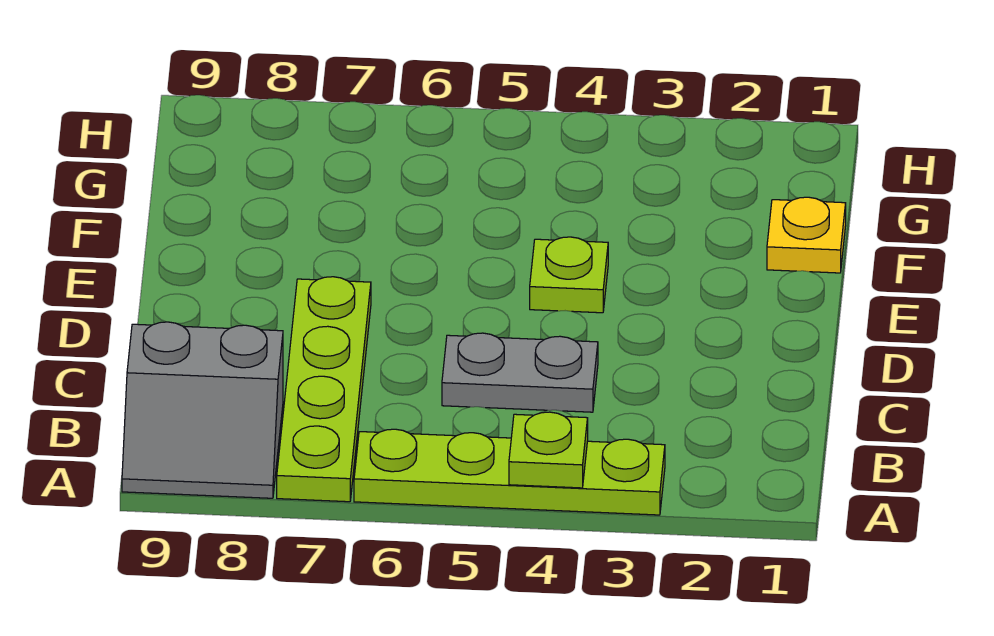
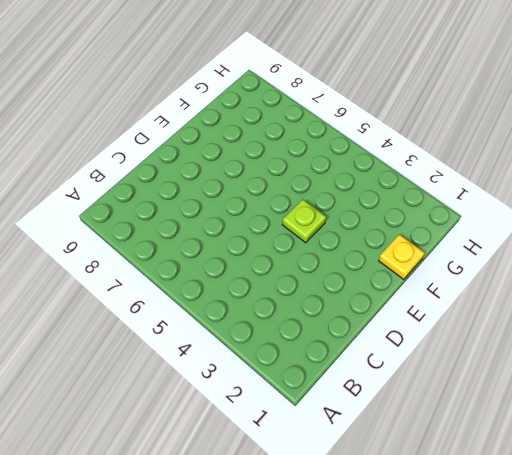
none -> lime plate A3:A6 level 1
none -> lime plate A7:D7 level 1

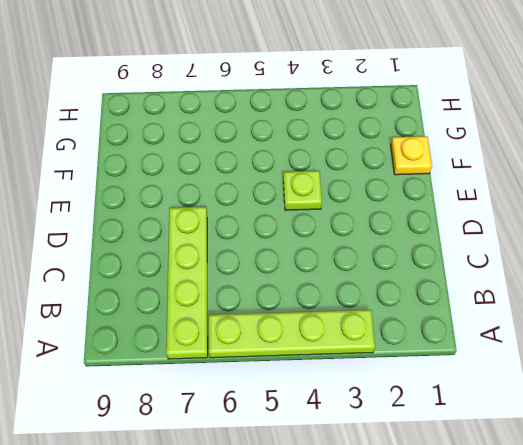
none -> grey slope A8:B9 level 1 top B
none -> grey plate C4:C5 level 1

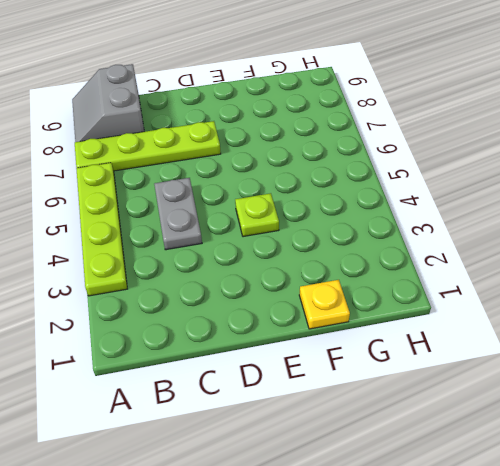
none -> lime plate A4 level 2

